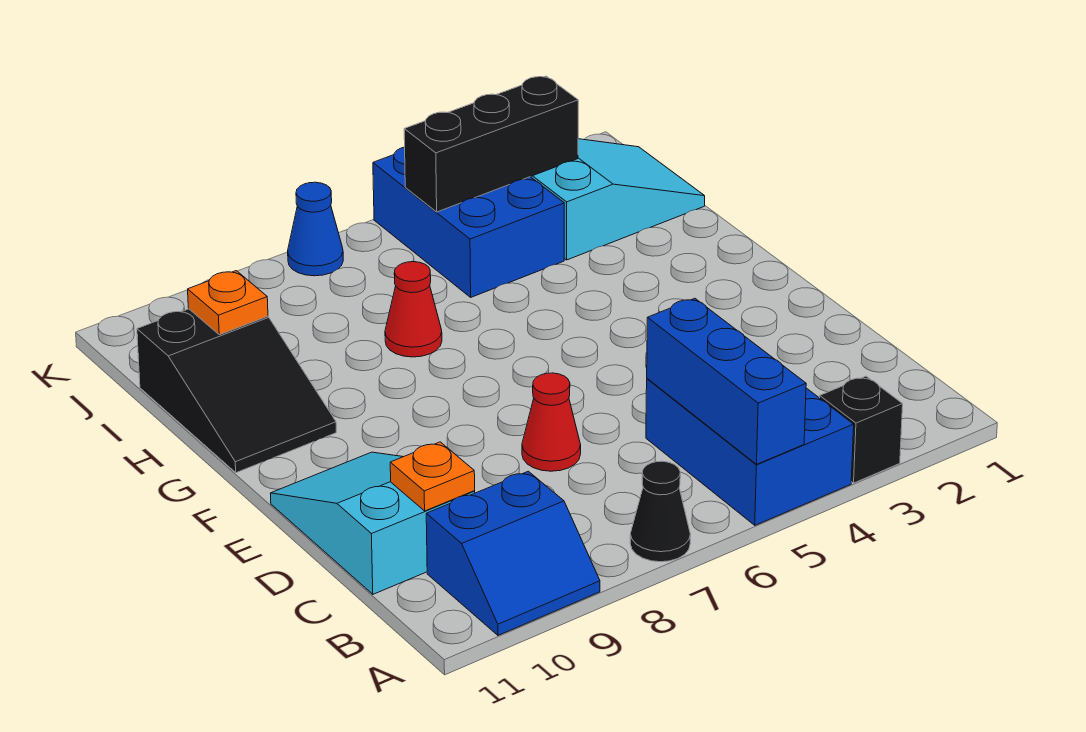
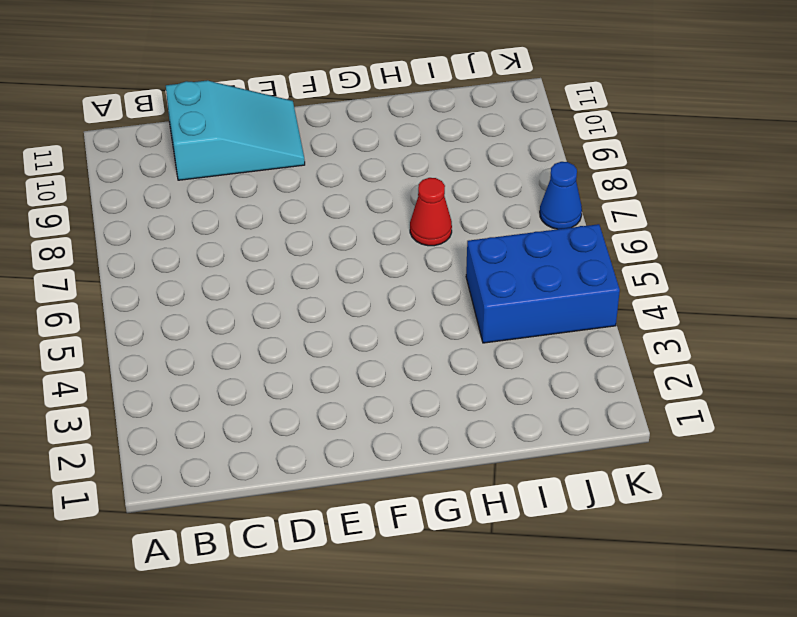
none -> black brick A3 level 1
none -> blue brick A4:C5 level 1
none -> black cone A7 level 1

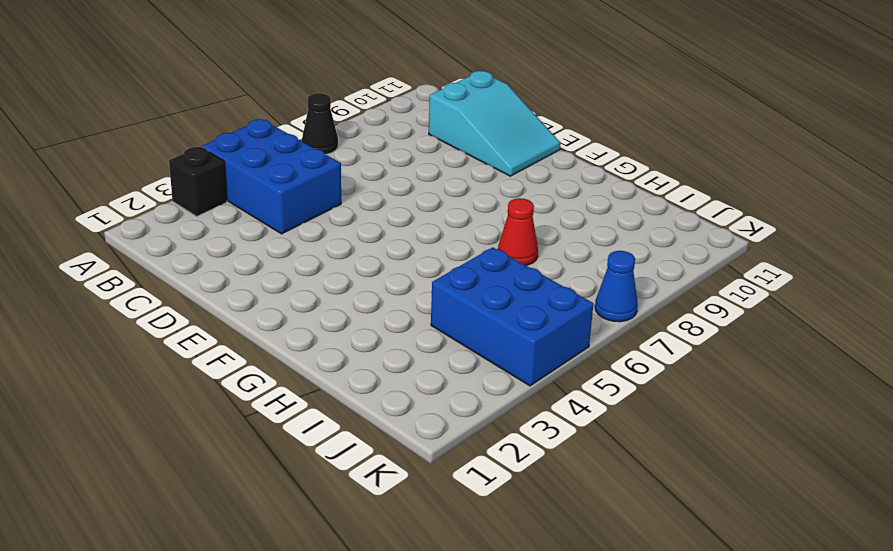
none -> blue slope A9:B10 level 1 top B
none -> red cone D7 level 1
none -> black slope G10:I11 level 1 top I

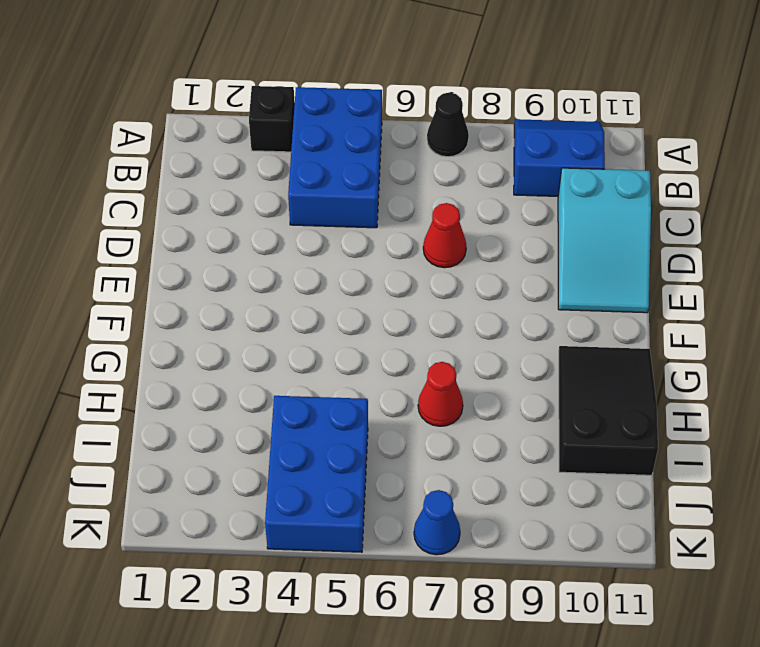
none -> cyan slope I1:J3 level 1 top 3
none -> blue brick A5:C5 level 2
none -> orange plate C10 level 2

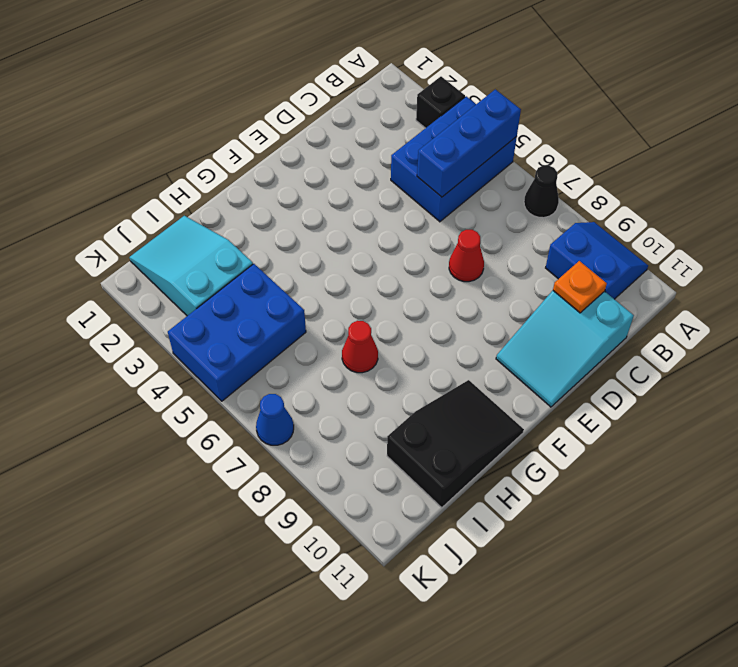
none -> orange plate I10 level 2
none -> black brick J3:J5 level 2

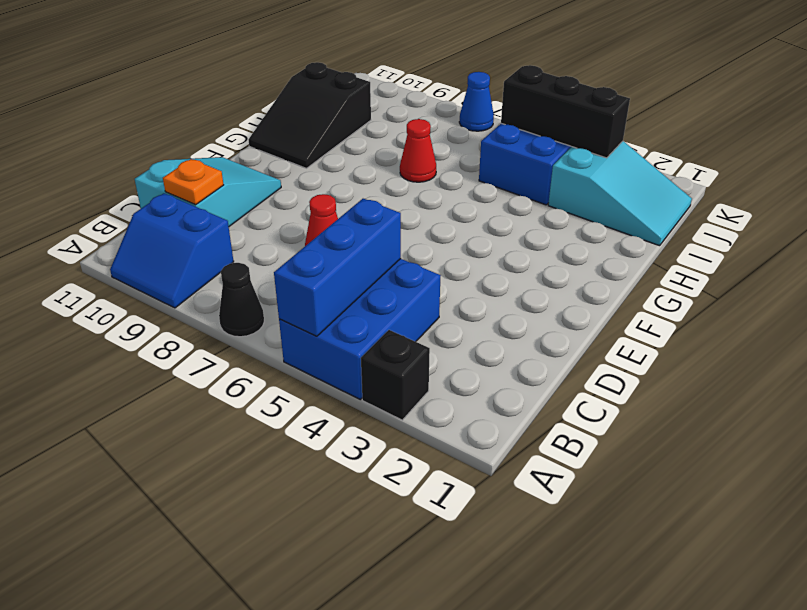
none -> orange plate I10 level 2

